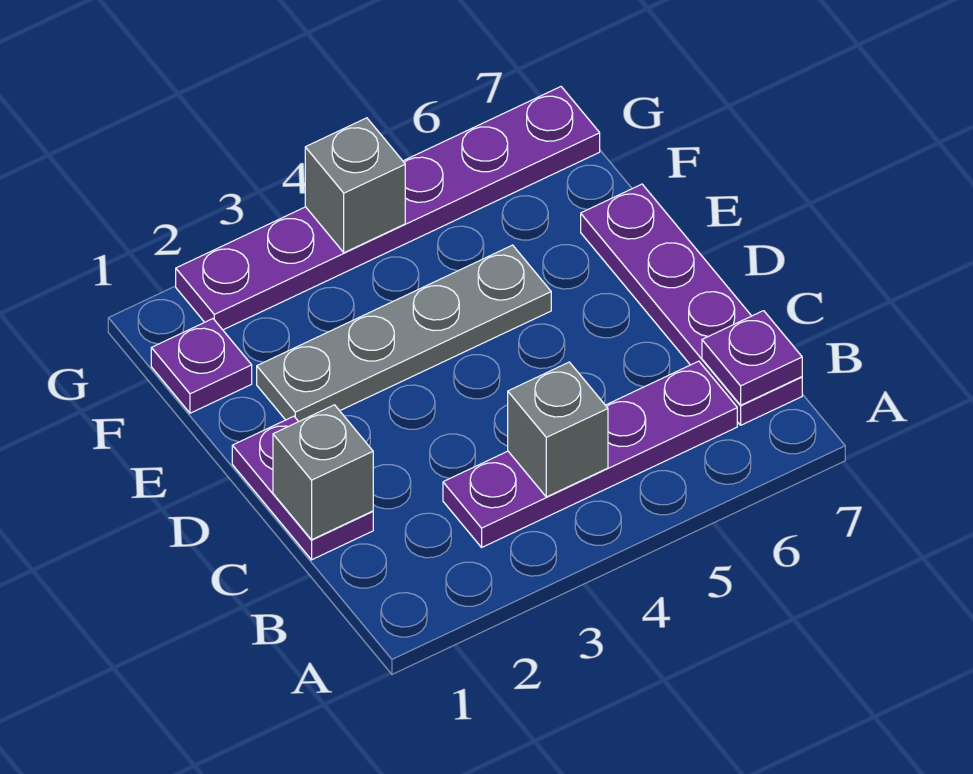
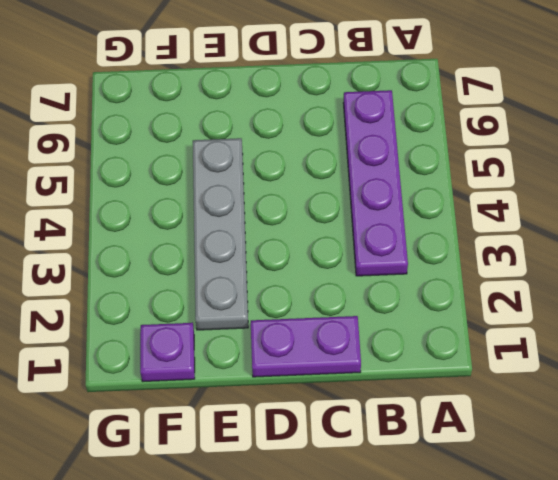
none -> purple plate B7:E7 level 1
none -> purple plate G2:G7 level 1

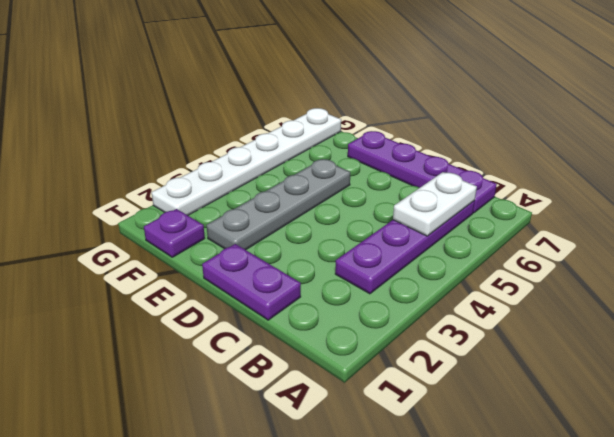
white plate B5:B6 level 2 -> none
white plate G2:G7 level 1 -> purple plate G2:G7 level 1
none -> grey brick B4 level 2
none -> purple plate B7 level 2

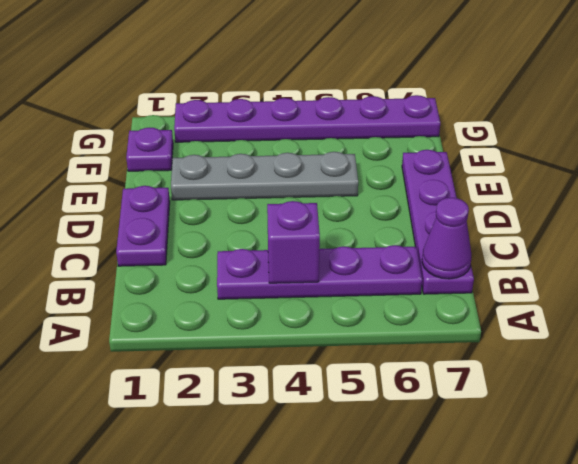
purple brick B4 level 2 -> grey brick B4 level 2
purple cone B7 level 2 -> purple plate B7 level 2
none -> grey brick C1 level 2
none -> grey brick G4 level 2

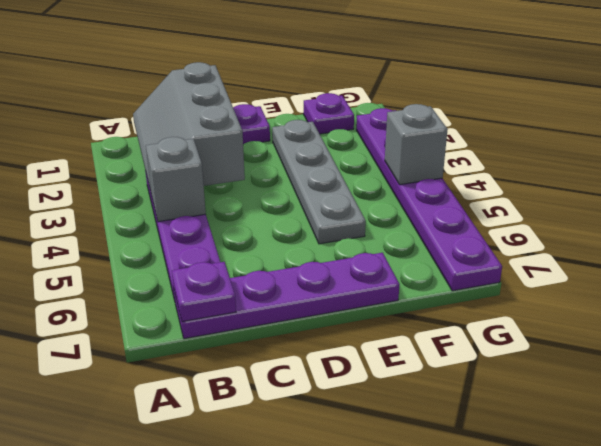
grey slope B1:C3 level 2 top C -> grey brick C1 level 2

